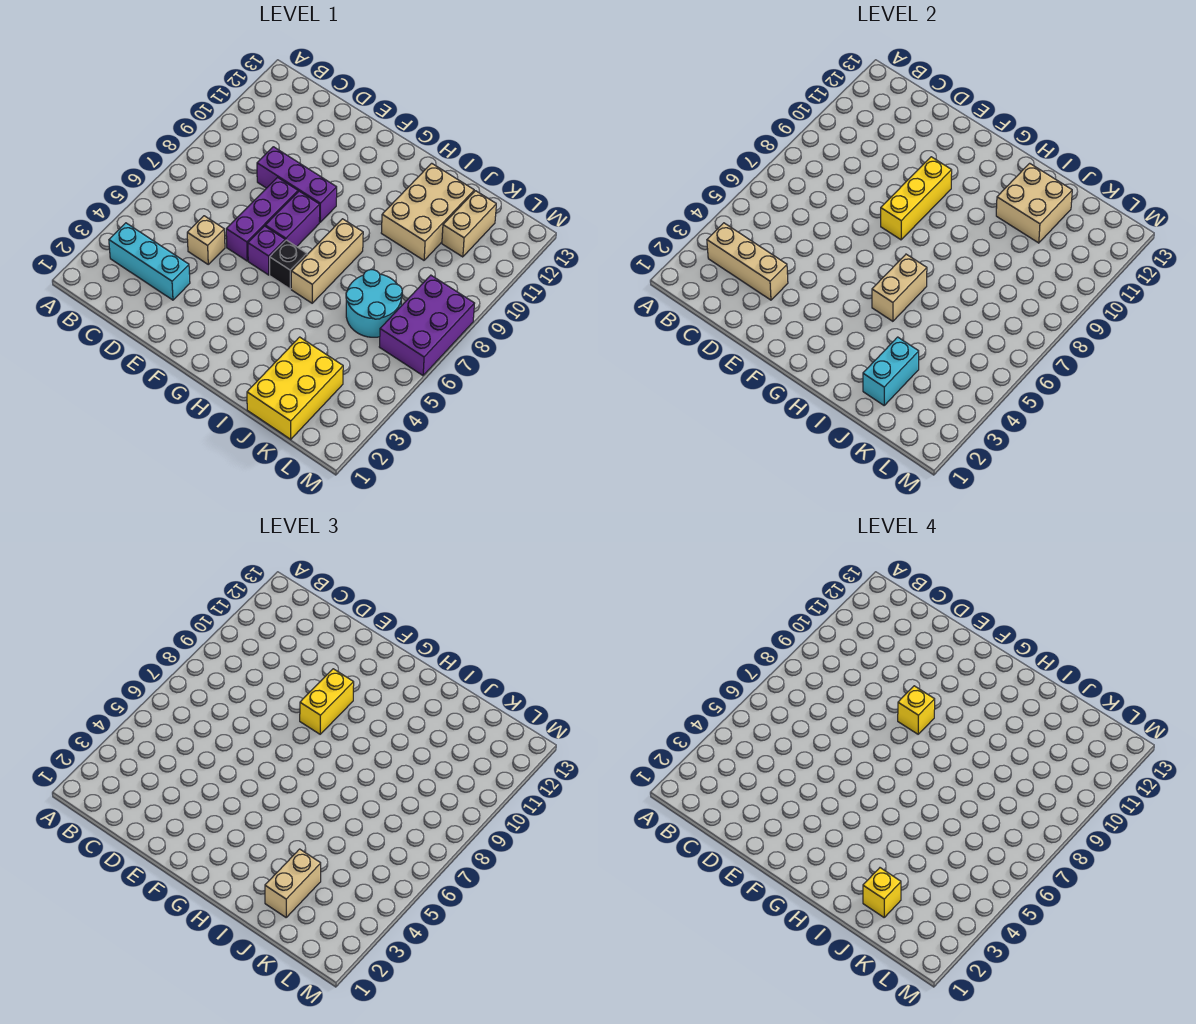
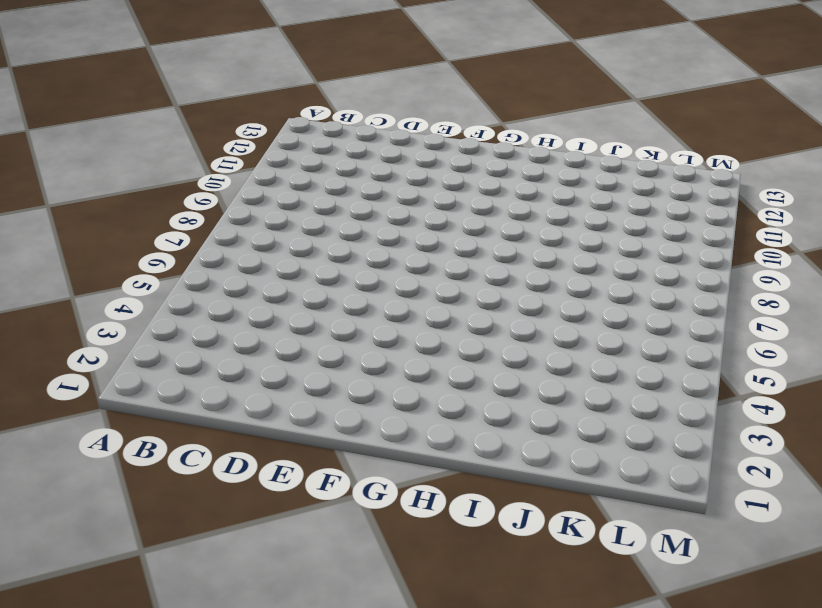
none -> cyan brick B3:D3 level 1
none -> tan brick D5 level 1
none -> purple brick D9:F9 level 1

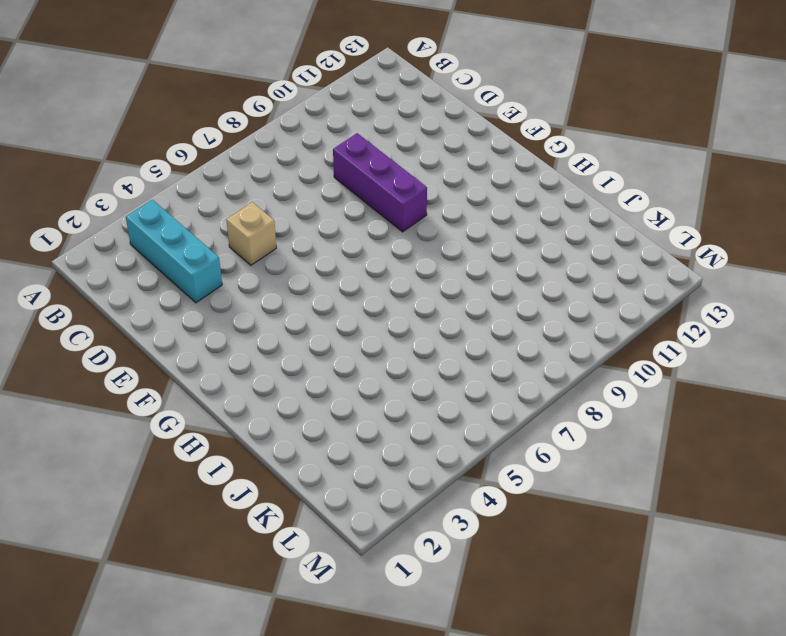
none -> purple brick E6:E8 level 1
none -> purple brick F6 level 1
none -> purple brick F7:F8 level 1

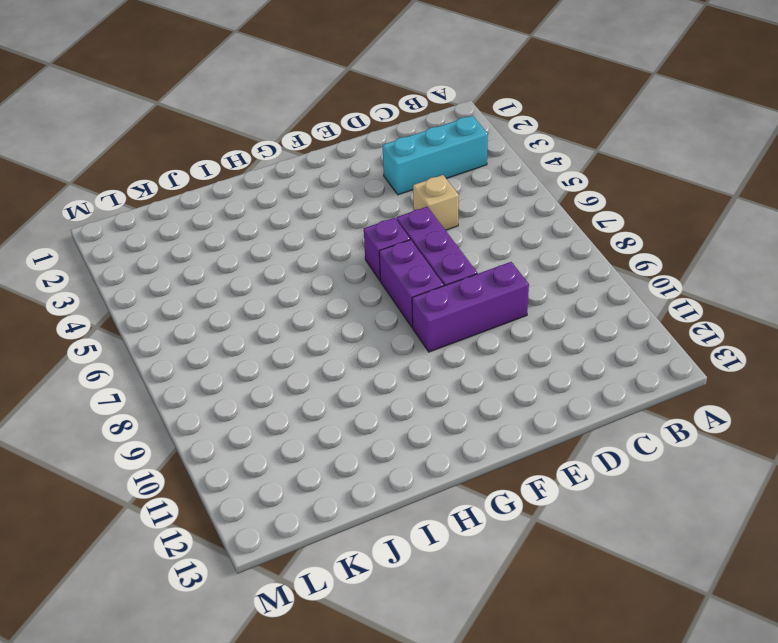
none -> black brick G6 level 1
none -> tan brick H6:H8 level 1
none -> tan brick I10:J12 level 1

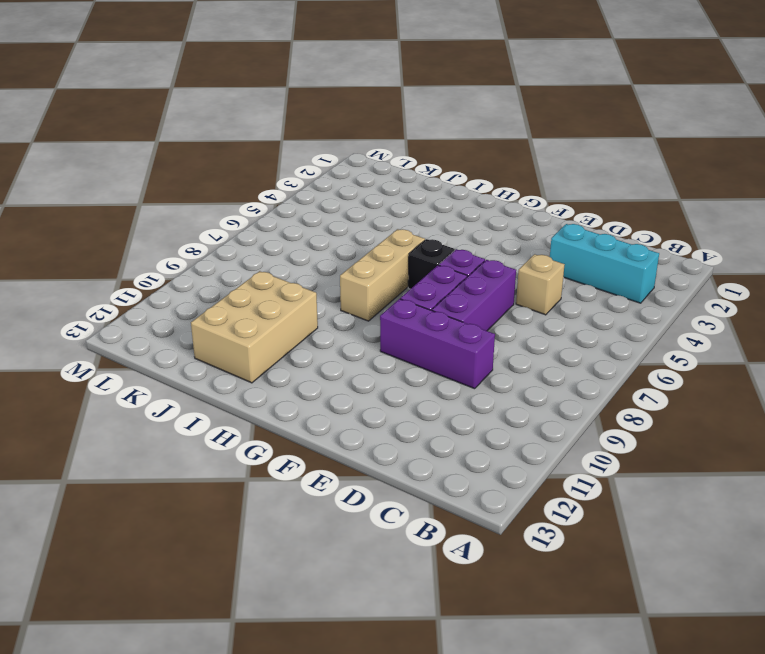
none -> yellow brick J1:K3 level 1
none -> cyan round brick J6:K7 level 1
none -> tan brick K11:K12 level 1

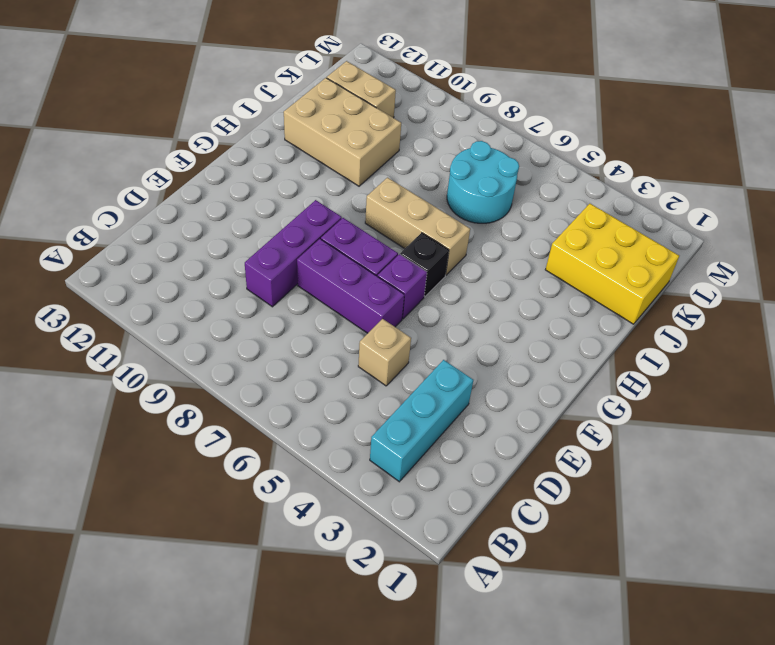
none -> purple brick L6:M8 level 1
none -> tan brick B3:D3 level 2
none -> yellow brick F8:F10 level 2

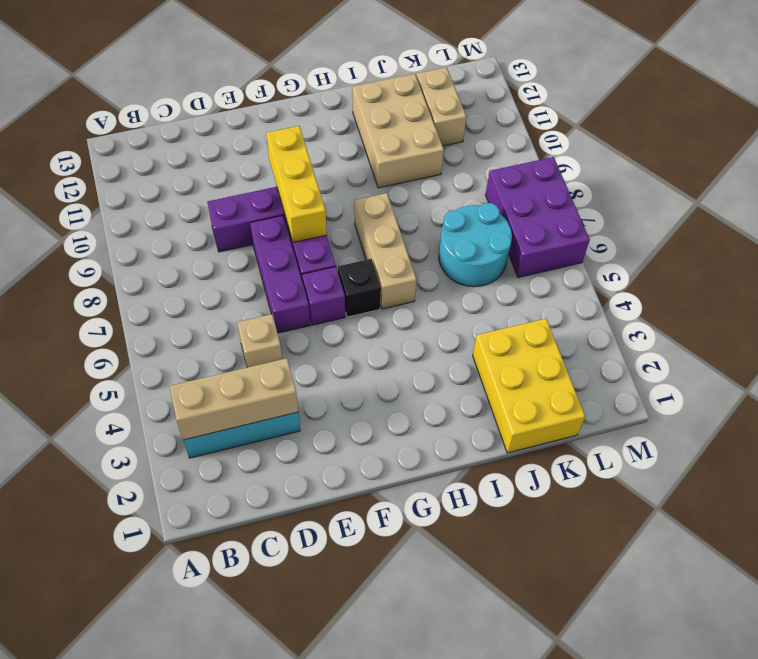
none -> tan brick H5:H6 level 2
none -> tan brick I11:J12 level 2
none -> cyan brick J2:J3 level 2

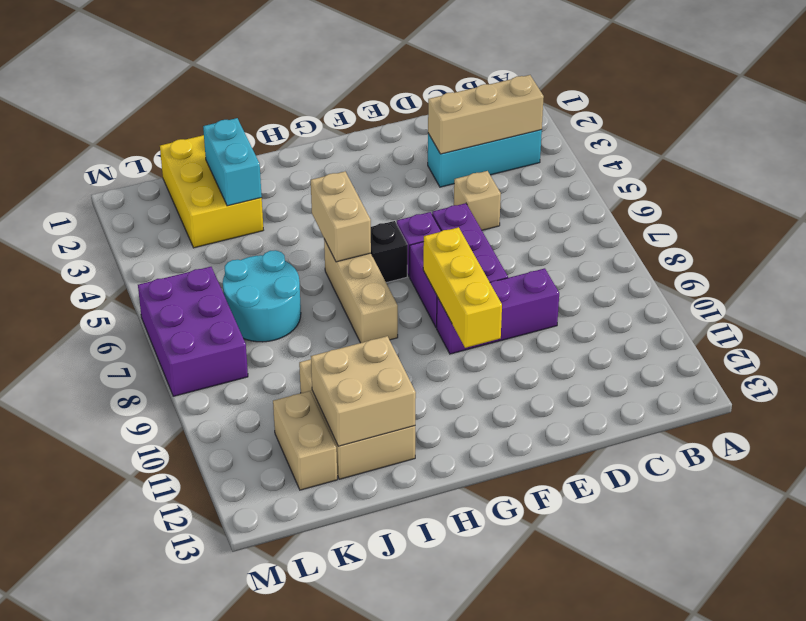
none -> yellow brick F9:F10 level 3
none -> tan brick J2:J3 level 3
none -> yellow brick F9 level 4

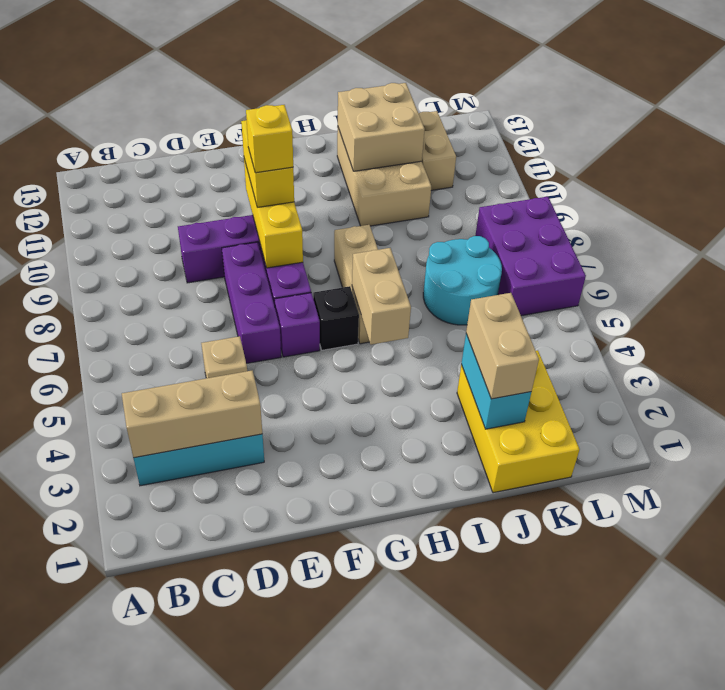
none -> yellow brick J2 level 4

